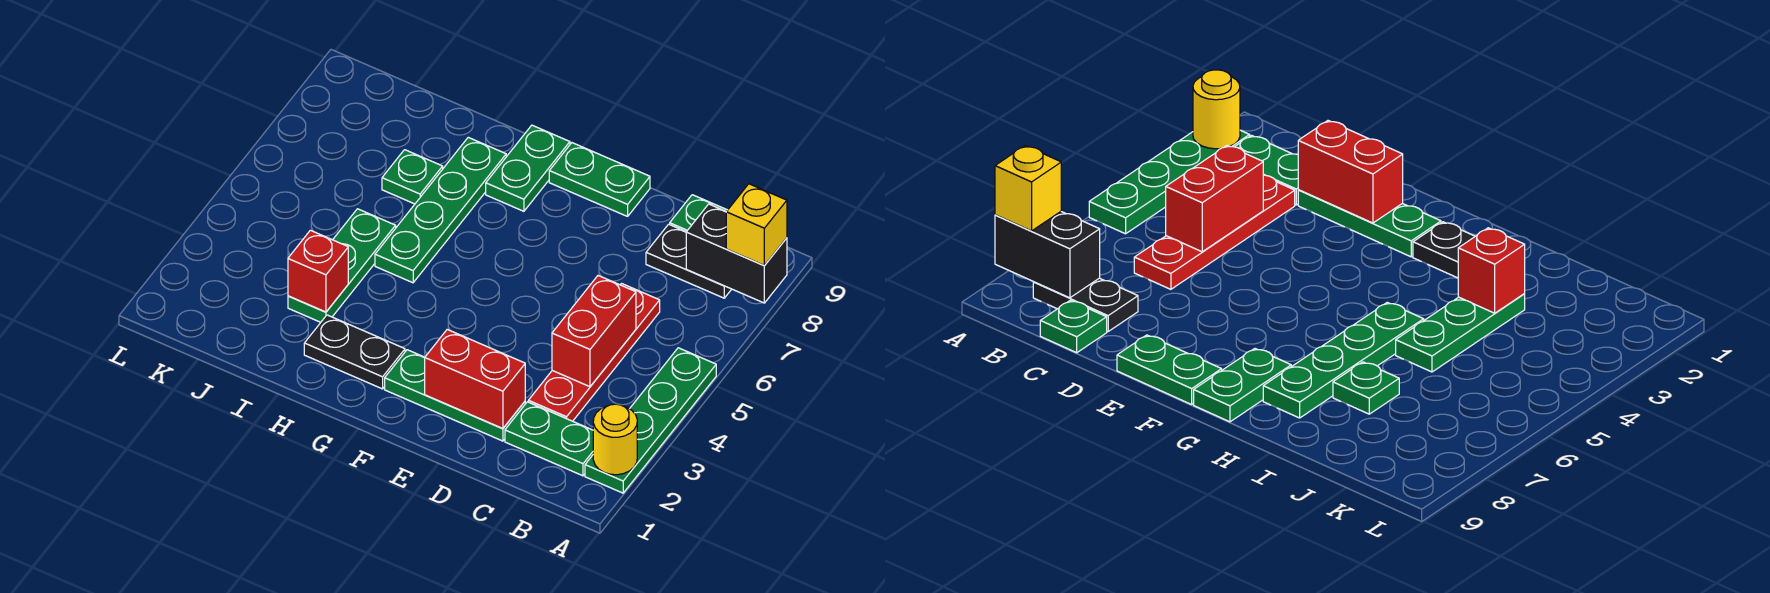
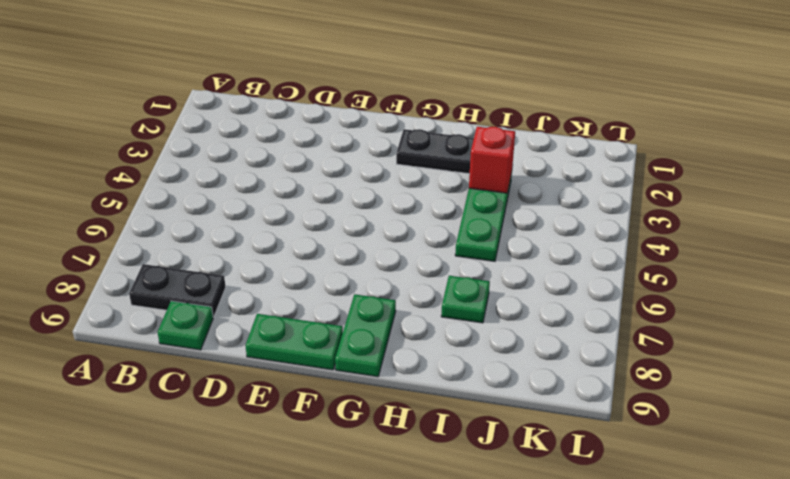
none -> green plate A2:A5 level 1
none -> green plate B2:C2 level 1
none -> red plate C3:C6 level 1

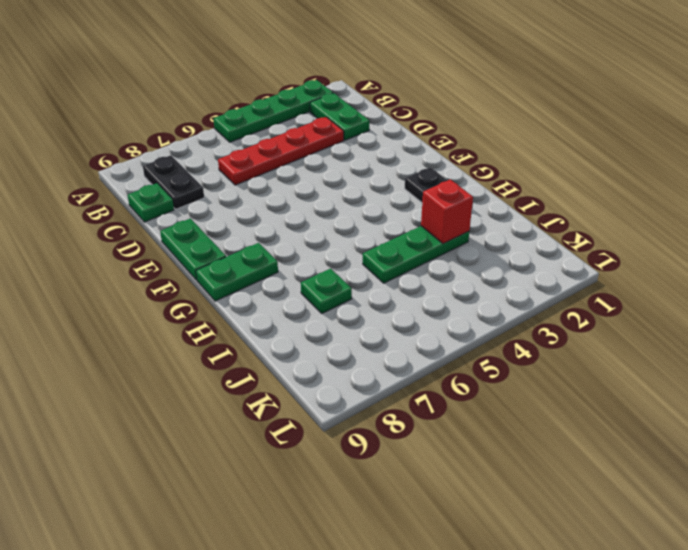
none -> green plate D2:F2 level 1
none -> green plate H5:H8 level 1
none -> yellow round brick A2 level 2

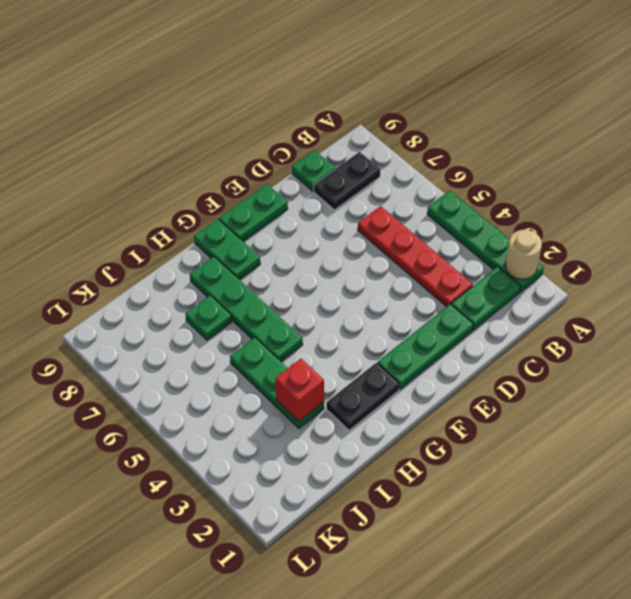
tan round brick A2 level 2 -> yellow round brick A2 level 2
none -> black brick A8:B8 level 2
none -> red brick C4:C5 level 2
none -> red brick D2:E2 level 2

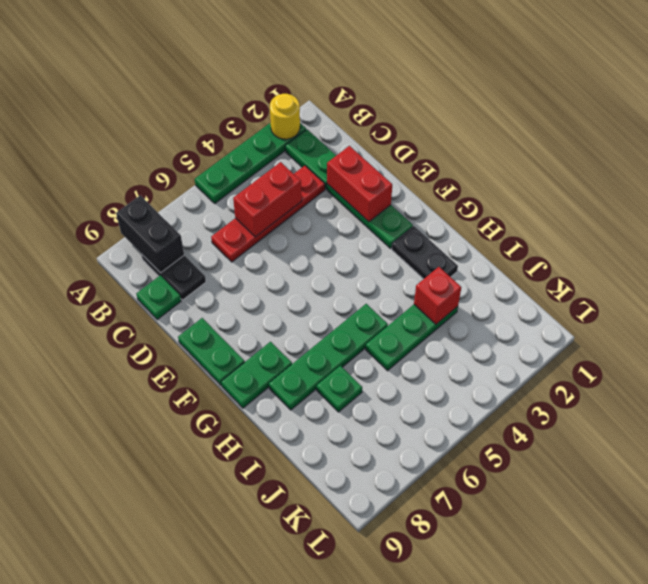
none -> yellow brick A8 level 3

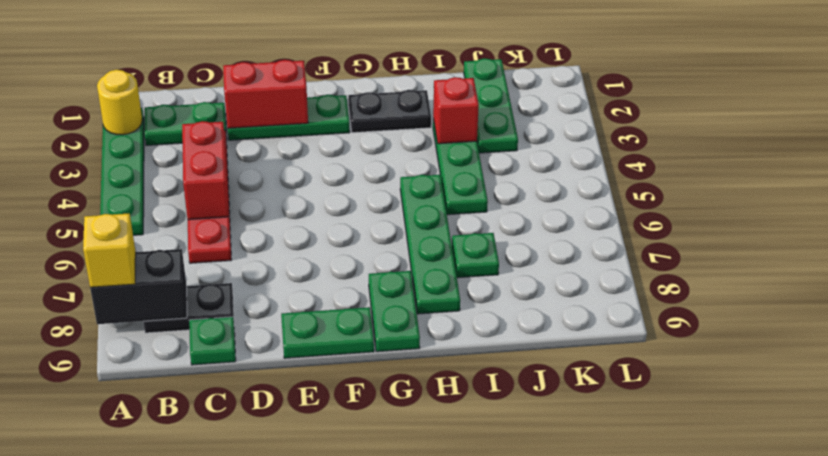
green plate J1:J3 level 1 -> none

